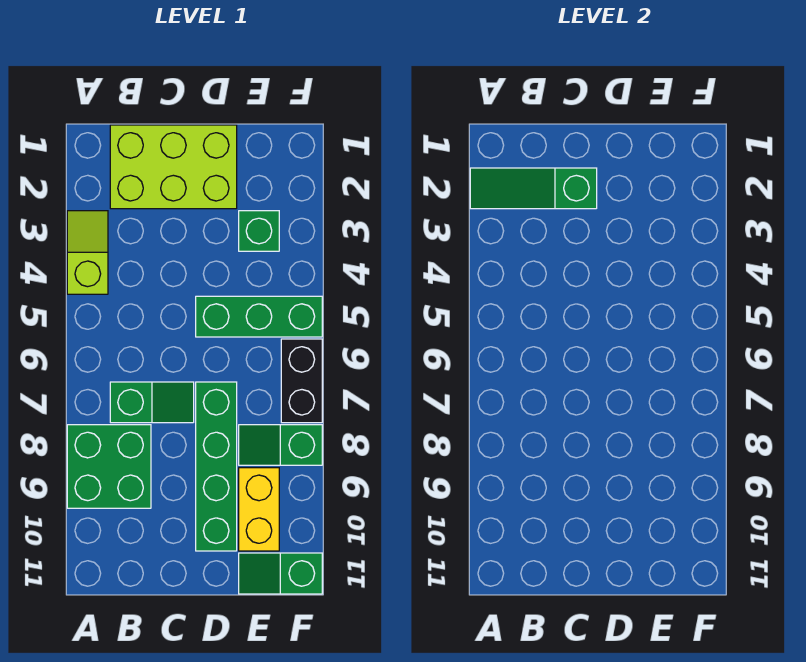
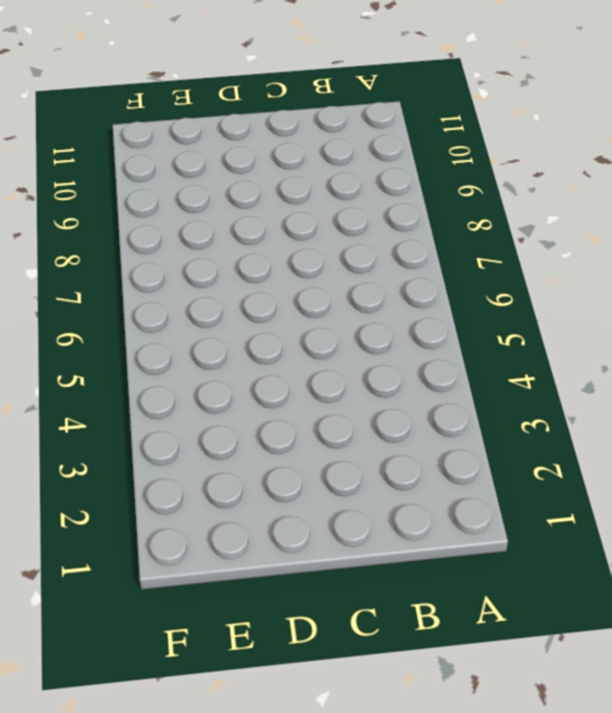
none -> lime slope A3:A4 level 1 top 4
none -> green brick A8:B9 level 1
none -> lime brick B1:D2 level 1

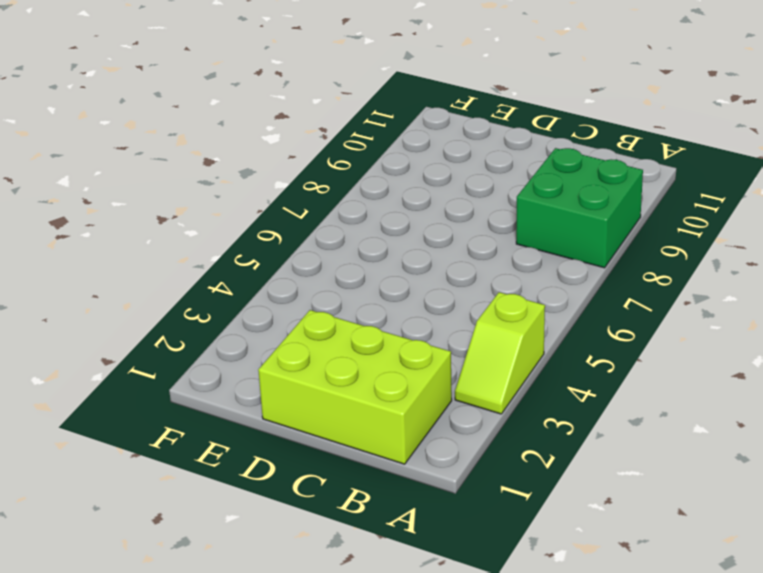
none -> green slope B7:C7 level 1 top B
none -> green brick D5:F5 level 1
none -> green brick D7:D10 level 1

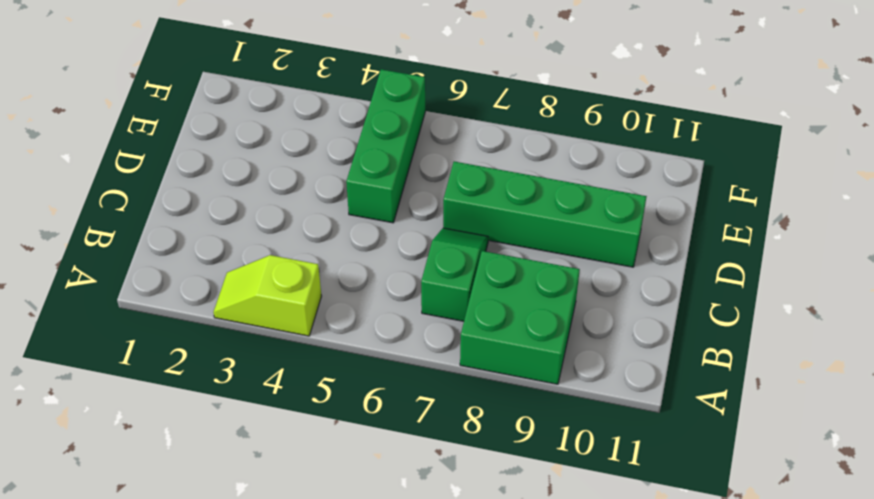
none -> lime brick B1:D2 level 1
none -> green brick E3 level 1
none -> green slope E8:F8 level 1 top F

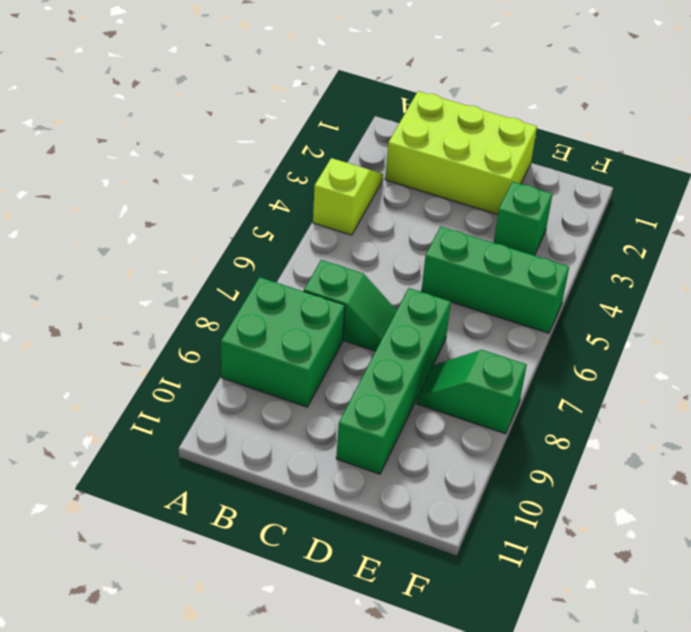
none -> yellow brick E9:E10 level 1
none -> green slope E11:F11 level 1 top F
none -> black brick F6:F7 level 1

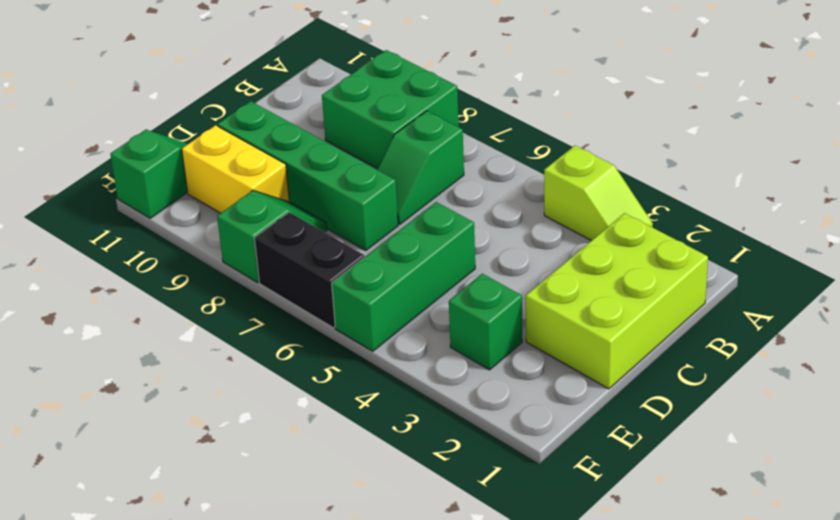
none -> green slope A2:C2 level 2 top C

